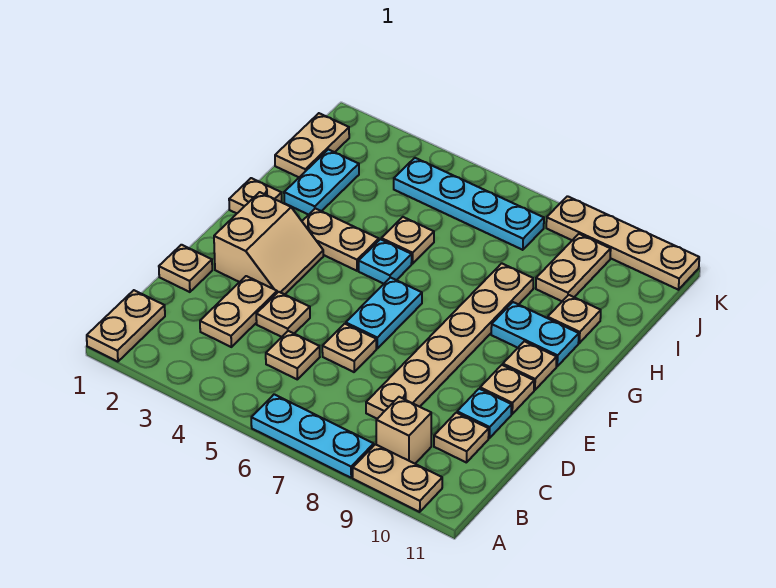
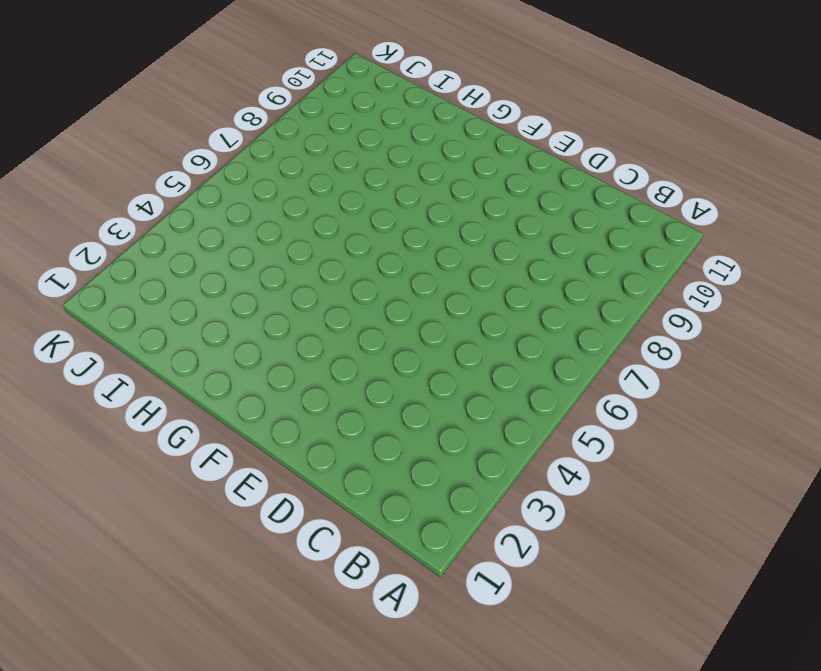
none -> tan plate A1:B1 level 1
none -> cyan plate A6:A8 level 1
none -> tan plate A9:A10 level 1

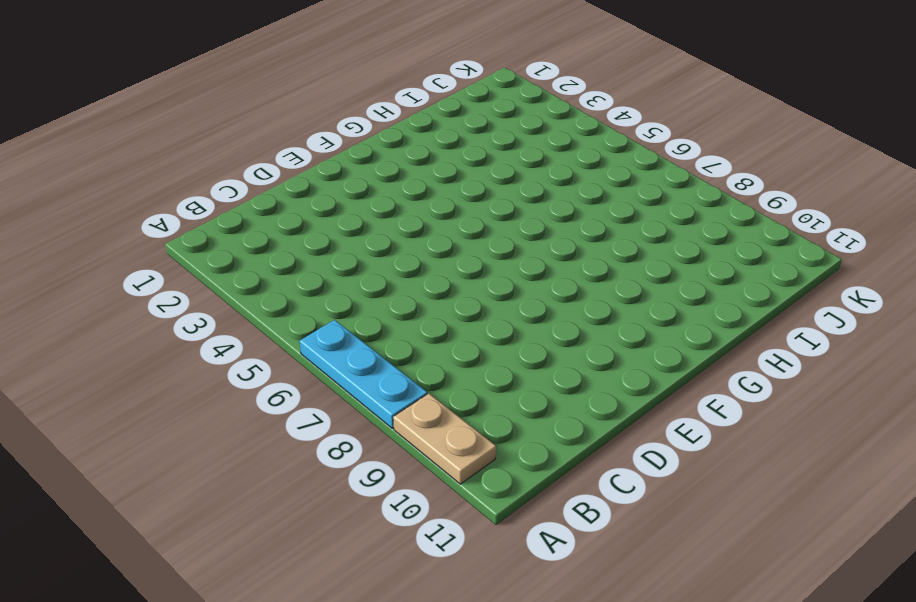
none -> tan plate A1:B1 level 1
none -> tan brick B9 level 1
none -> tan plate C3:D3 level 1

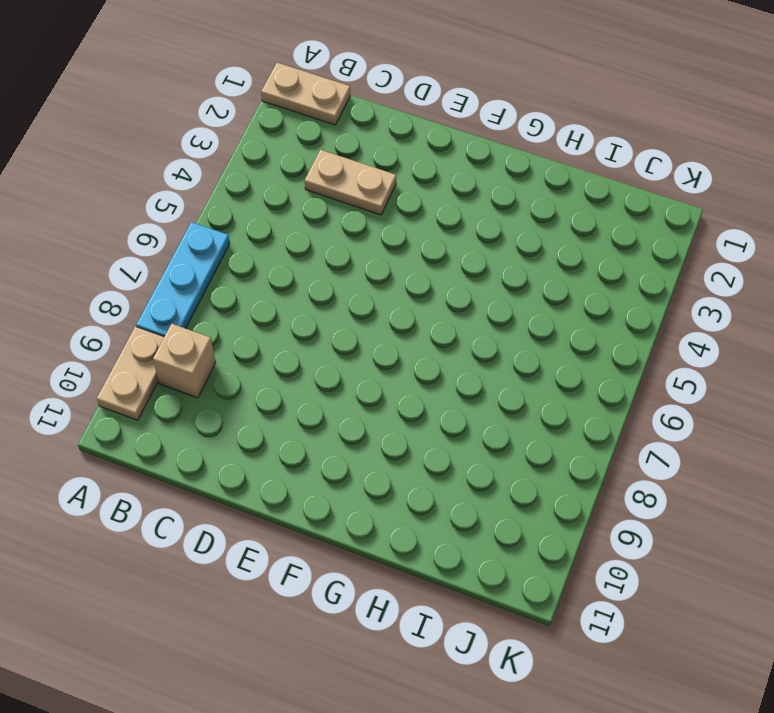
none -> tan plate C5 level 1
none -> tan plate C8:H8 level 1
none -> tan plate C10 level 1

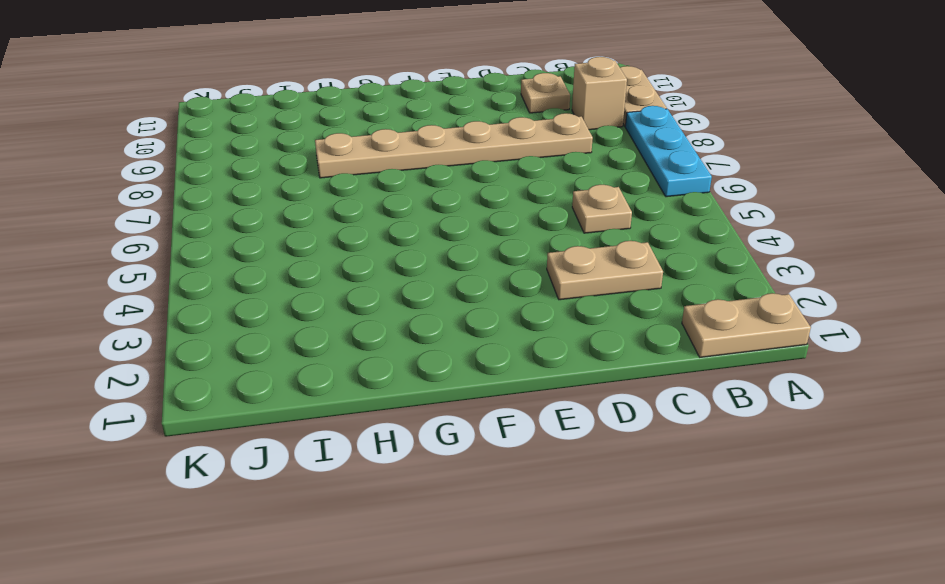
none -> tan plate D1 level 1
none -> tan plate D4 level 1
none -> tan plate D6 level 1

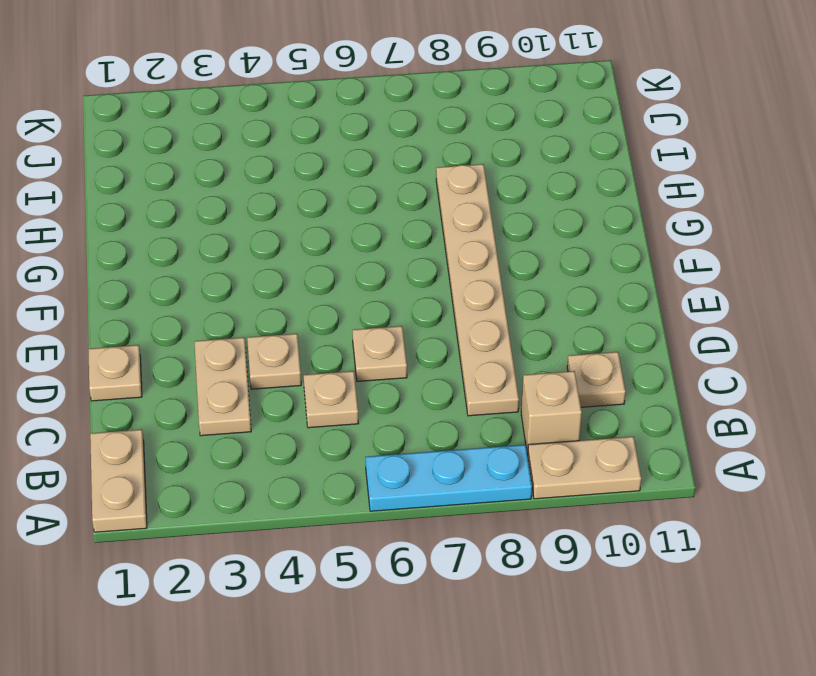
none -> cyan plate D10 level 1
none -> tan slope E2:F3 level 1 top 2
none -> cyan plate E6:F6 level 1

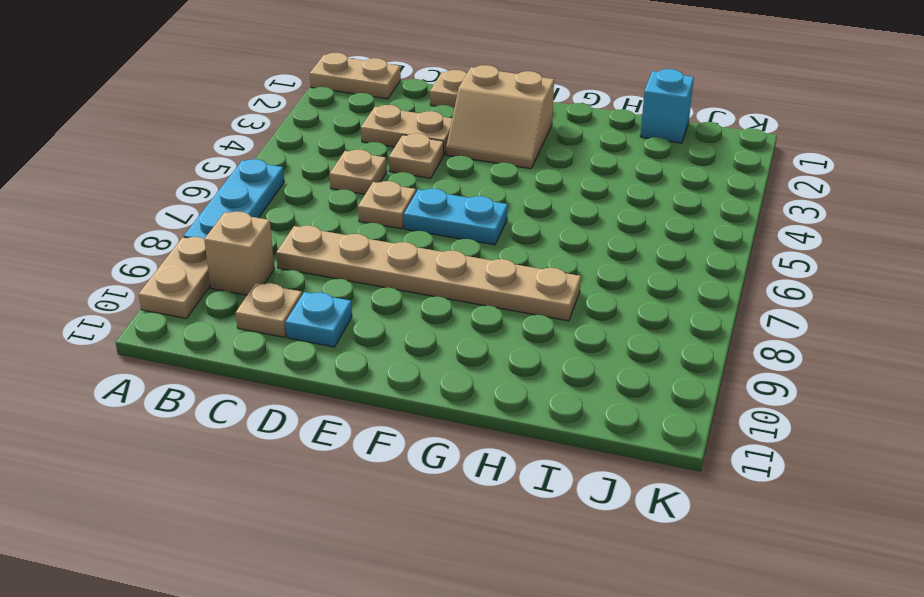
cyan brick I1 level 1 -> tan plate I1:J1 level 1
none -> tan plate E10 level 1
none -> tan plate F10 level 1
none -> tan plate G1 level 1

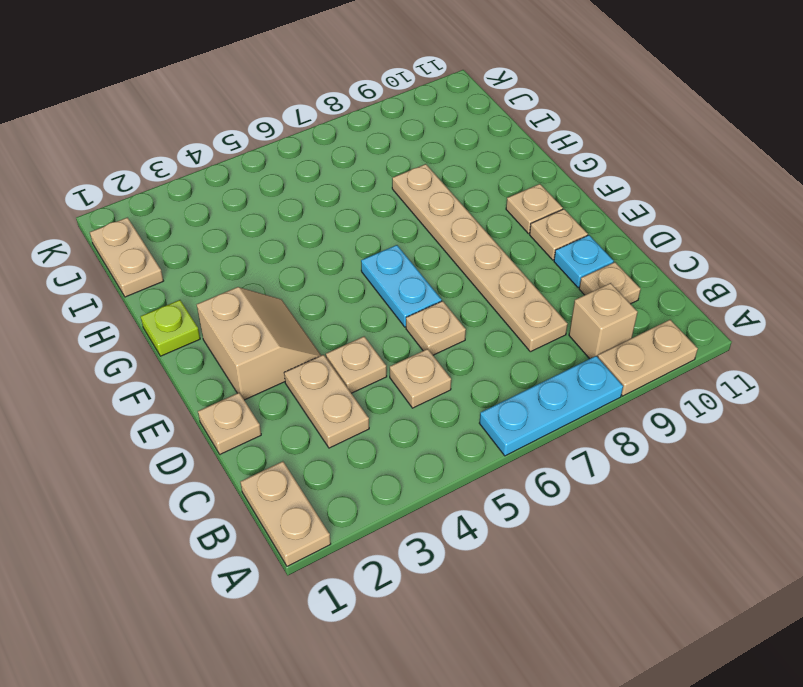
lime plate G1 level 1 -> tan plate G1 level 1
none -> tan plate G3:G4 level 1
none -> cyan plate G5 level 1
none -> cyan plate G9:G10 level 1

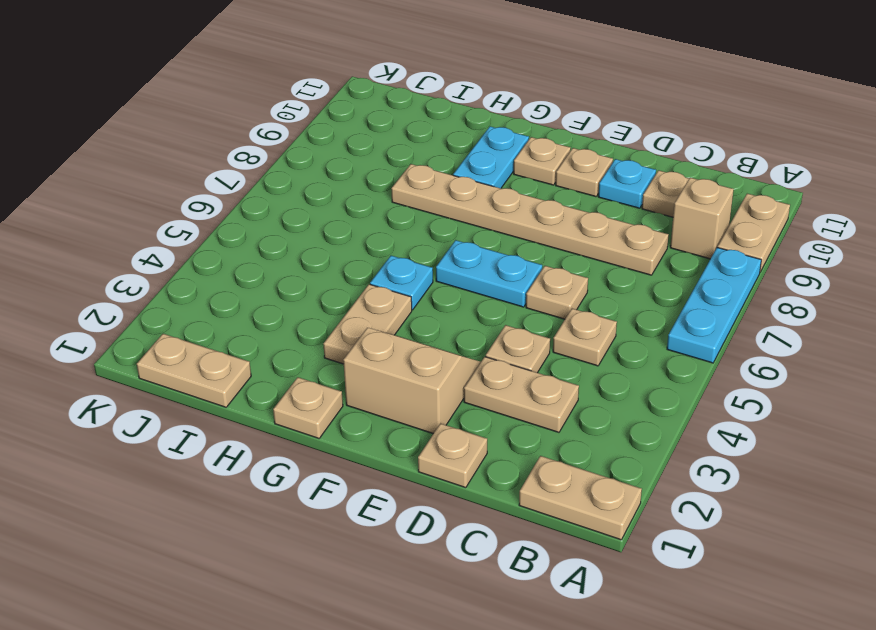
none -> cyan plate H2:I2 level 1
none -> tan plate H5 level 1
none -> tan plate H10 level 1

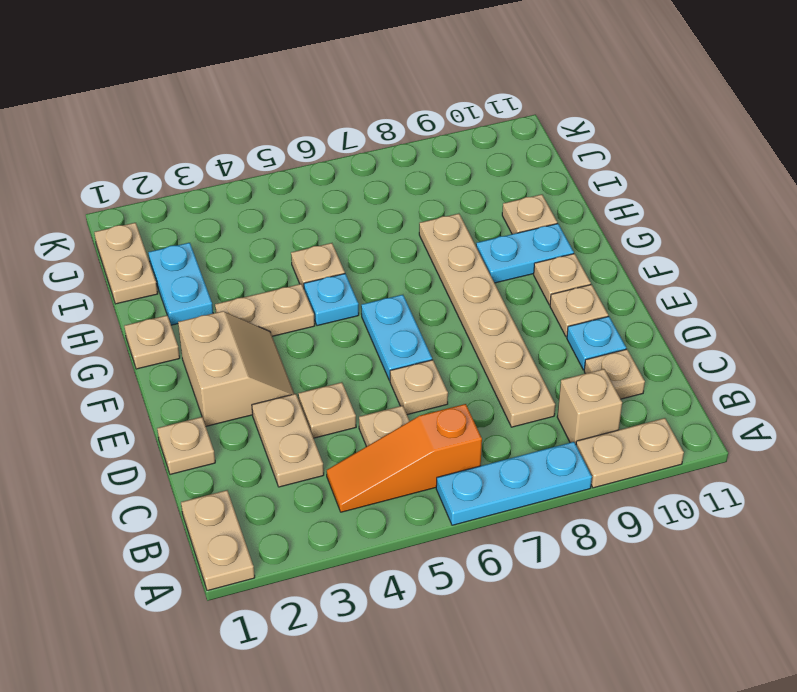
orange slope B4:B6 level 1 top 6 -> none
none -> tan plate I9:J9 level 1
none -> cyan plate J4:J7 level 1
none -> tan plate K8:K11 level 1

